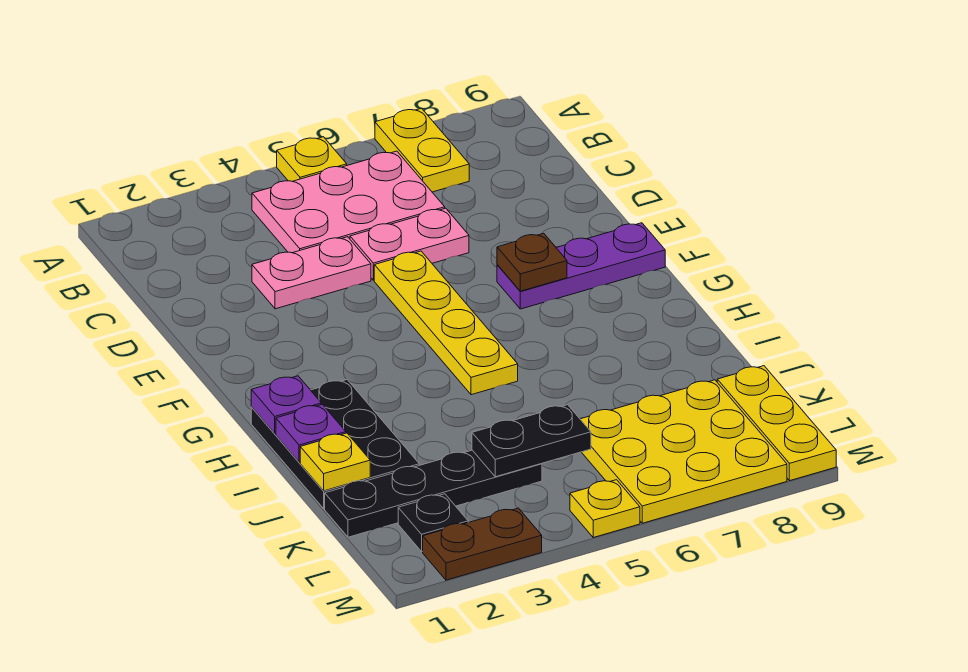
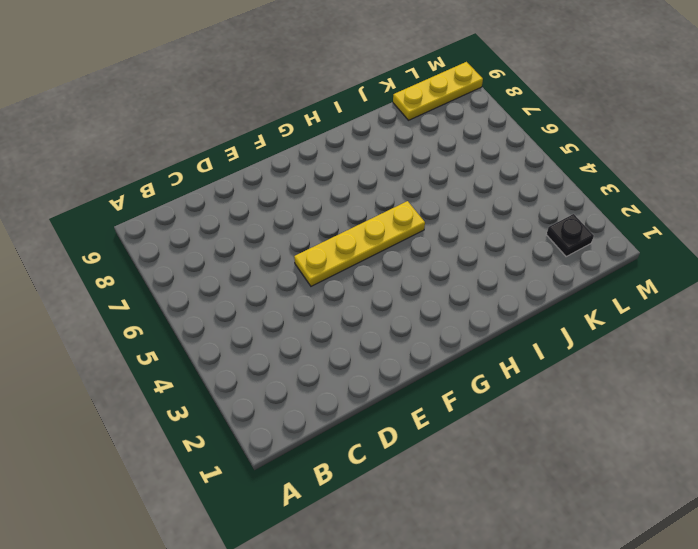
none -> yellow plate A5 level 1
none -> yellow plate A7:B7 level 1
none -> pink plate B4:C6 level 1

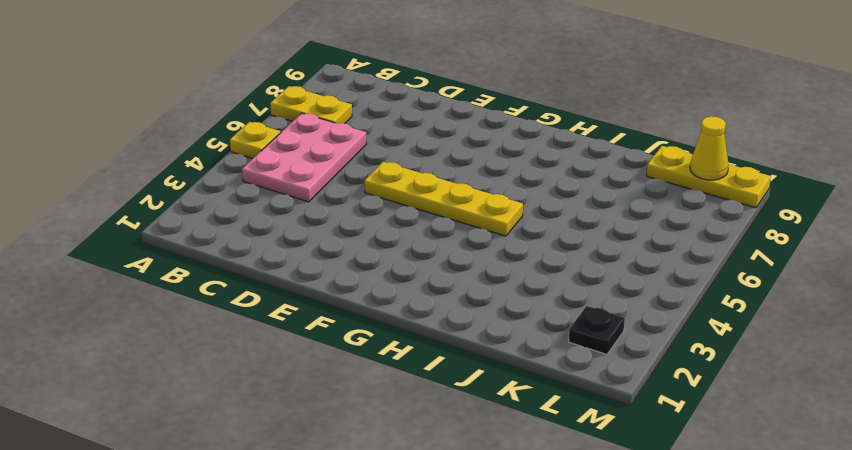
yellow cone L9 level 2 -> none
none -> pink plate D3:D4 level 1
none -> pink plate D5:D6 level 1
none -> purple plate F7:F9 level 1

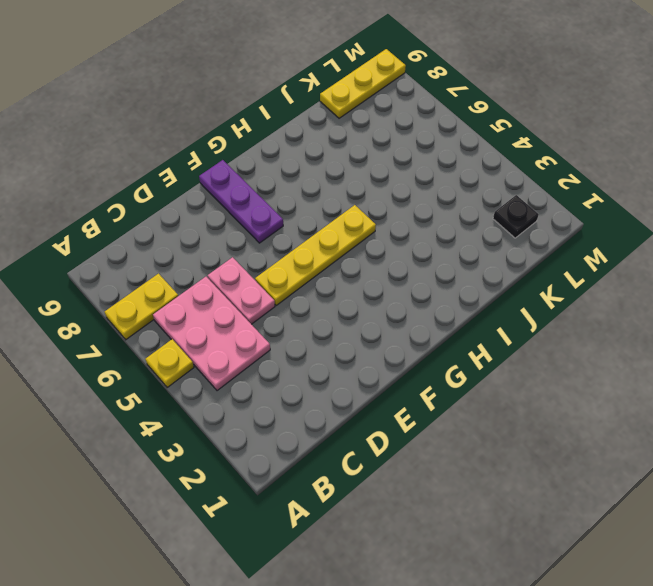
none -> pink plate D3:D4 level 1
none -> black plate H1:J2 level 1
none -> black plate K1:K4 level 1

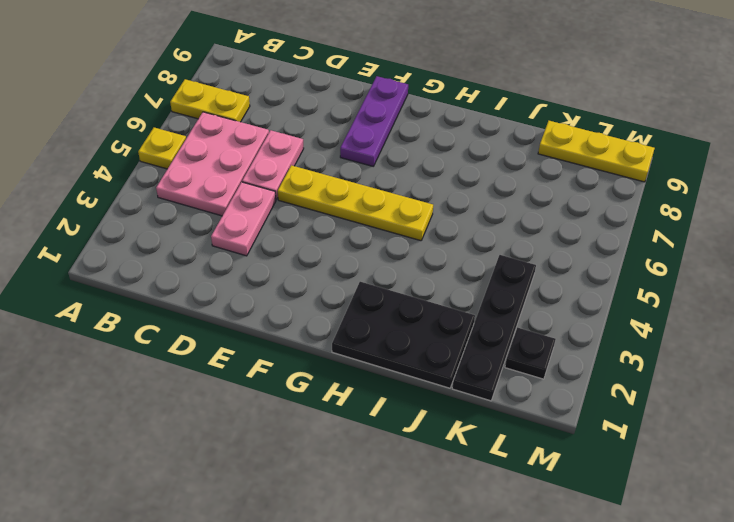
none -> yellow plate K6:M8 level 1
none -> brown plate M2:M3 level 1
none -> yellow plate M5 level 1

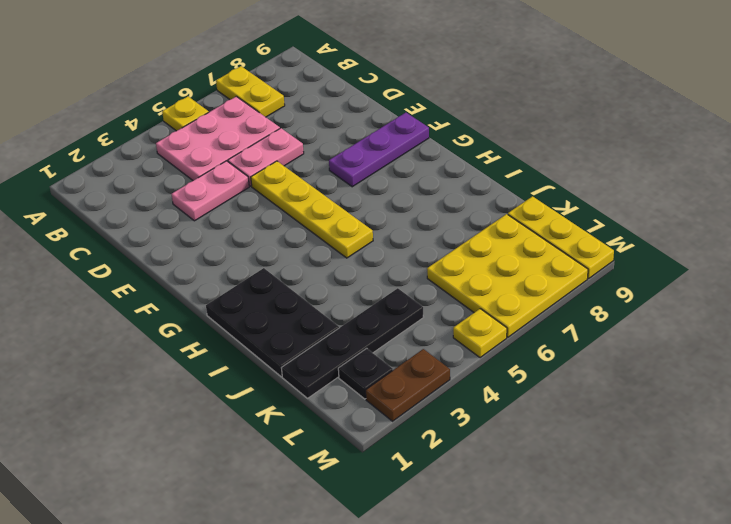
none -> brown plate F7 level 2
none -> purple plate H1 level 2
none -> purple plate I1 level 2

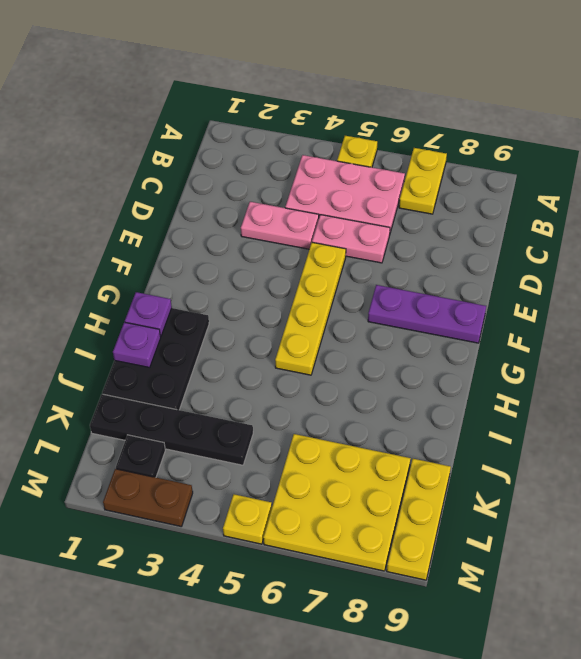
none -> brown plate F7 level 2
none -> yellow plate J1 level 2
none -> black plate K4:K5 level 2

